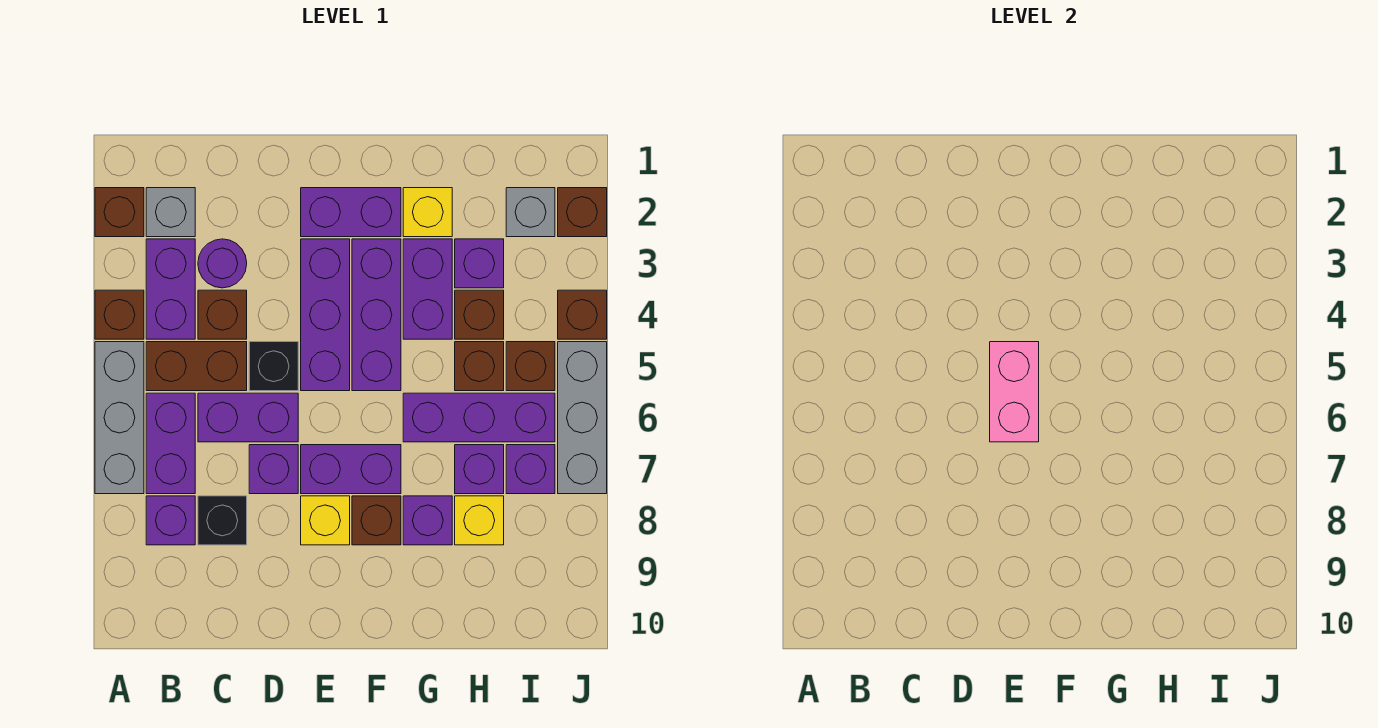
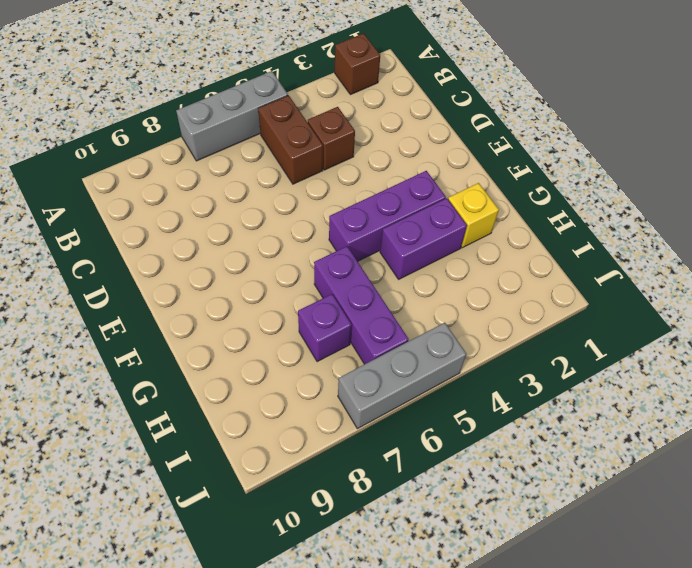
none -> brown brick A4 level 1
none -> grey brick B2 level 1
none -> purple brick B3:B4 level 1
none -> purple brick B6:B7 level 1

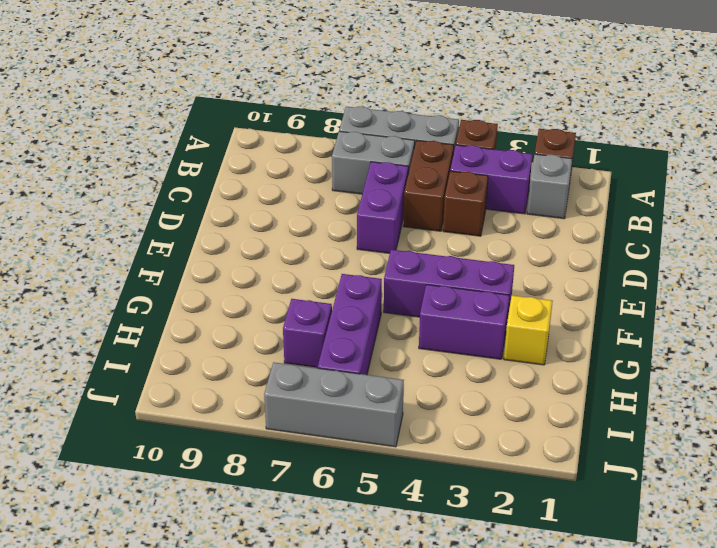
grey brick B6:B7 level 1 -> purple brick B6:B7 level 1
none -> purple brick B8 level 1
none -> purple round brick C3 level 1
none -> black brick C8 level 1
none -> black brick D5 level 1

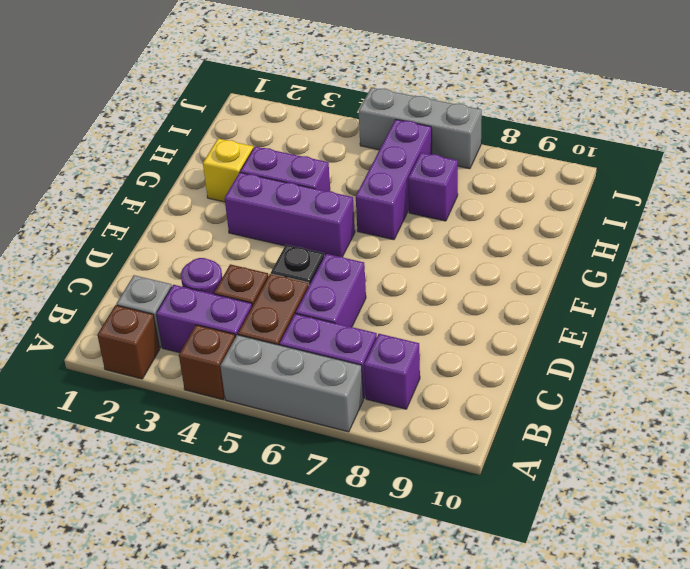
none -> black brick C8 level 1
none -> purple brick D7 level 1
none -> purple brick E2:F2 level 1
none -> purple brick E3:E5 level 1

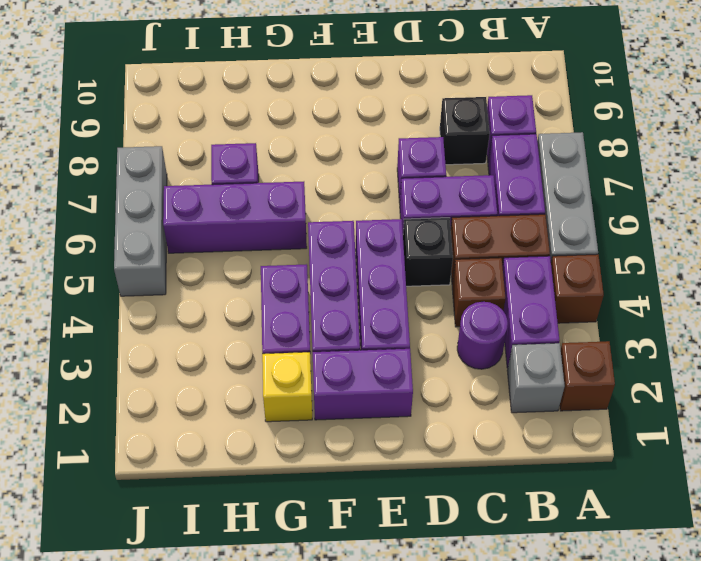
none -> purple brick E7:F7 level 1
none -> yellow brick E8 level 1
none -> brown brick F8 level 1
none -> purple brick G8 level 1

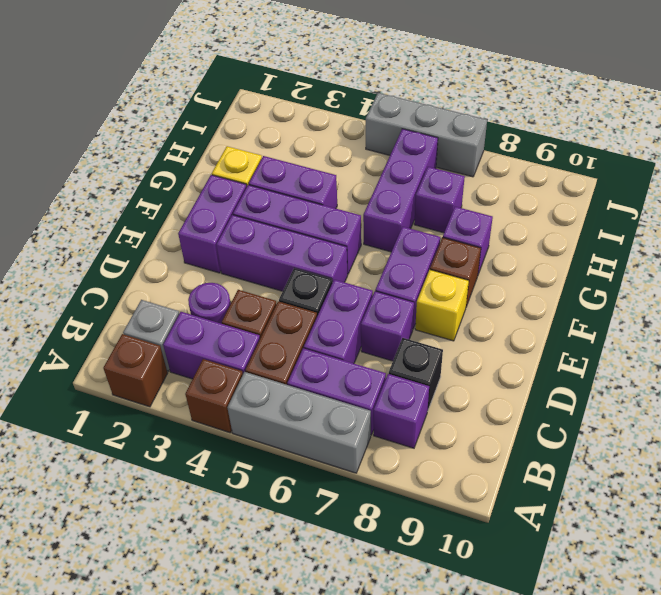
none -> purple brick H3 level 1
none -> brown brick H4 level 1
none -> brown brick H5 level 1
none -> yellow brick H8 level 1

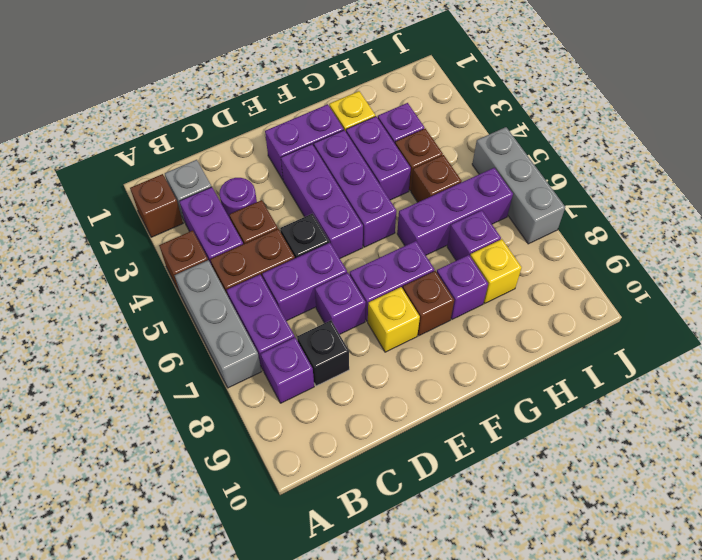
none -> grey brick I2 level 1
none -> brown brick I5 level 1
none -> purple brick I7 level 1
none -> brown brick J2 level 1

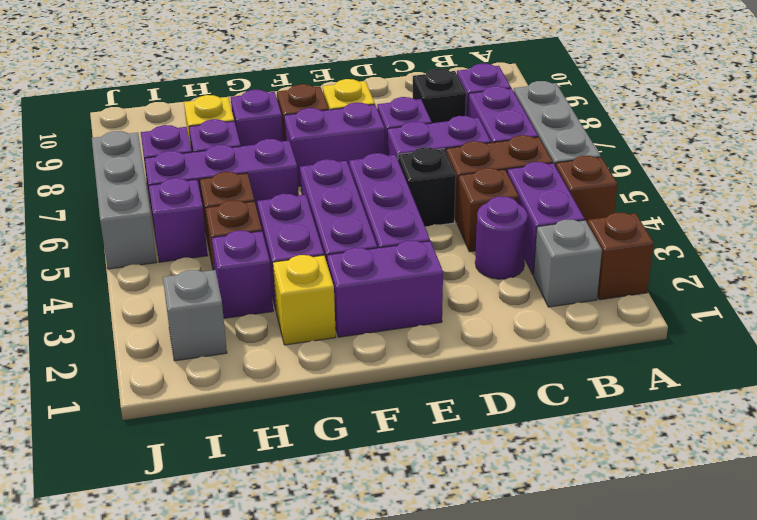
purple brick I5 level 1 -> brown brick I5 level 1
none -> brown brick J2 level 1
none -> brown brick J4 level 1
none -> pink brick E5:E6 level 2

